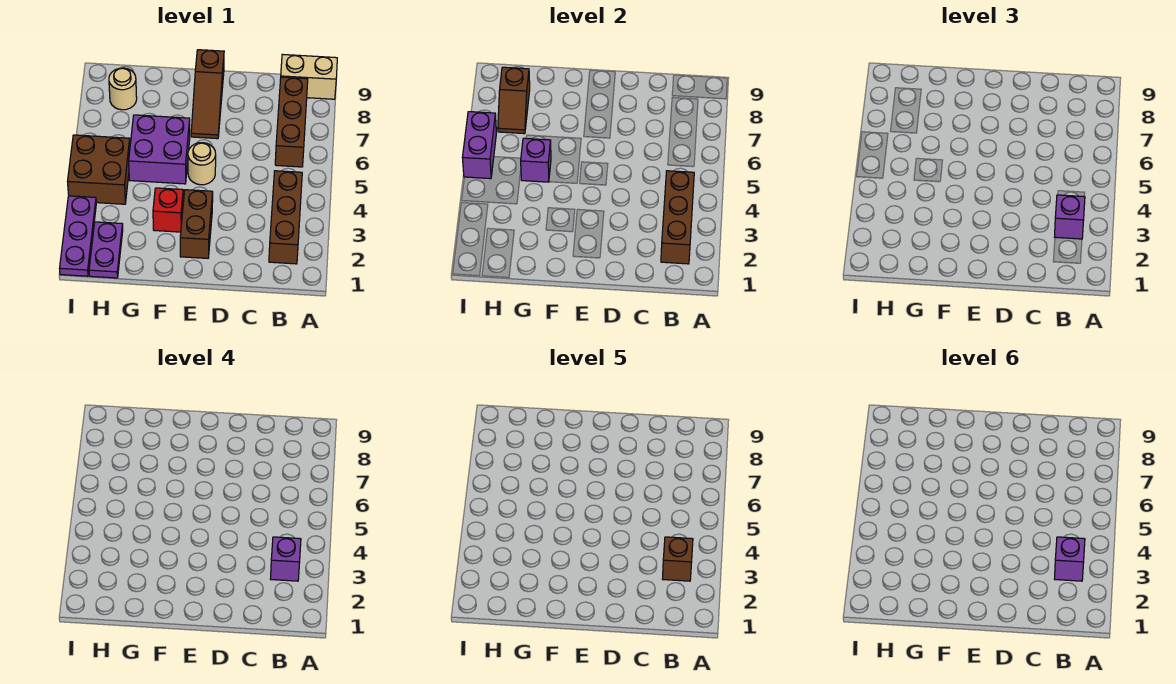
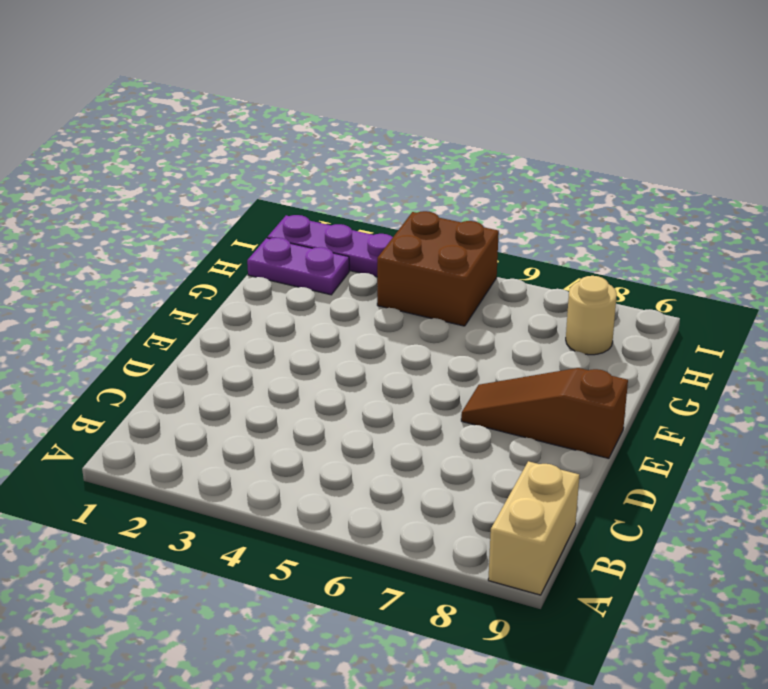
none -> brown brick B2:B4 level 1
none -> brown brick B6:B8 level 1
none -> brown brick E2:E3 level 1

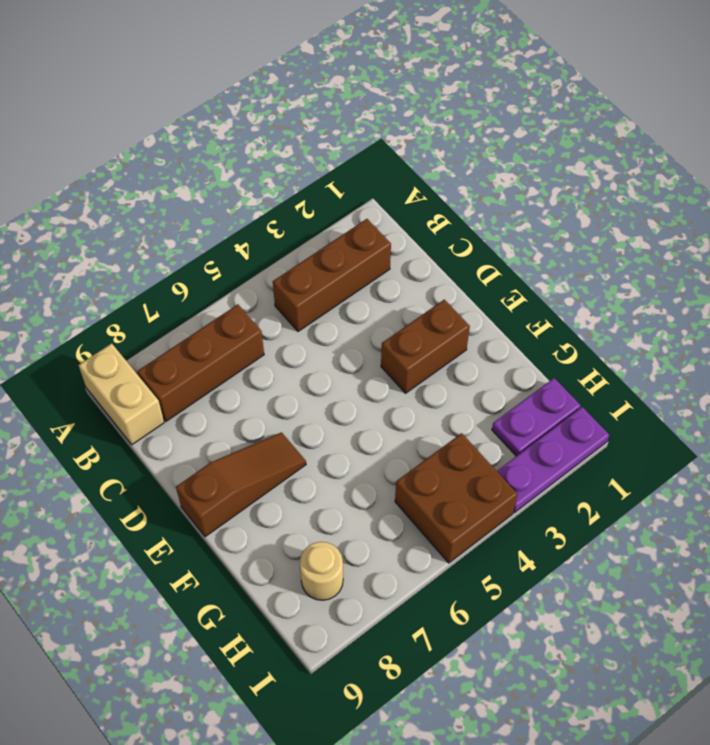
none -> tan round brick E5 level 1
none -> red brick F3 level 1
none -> purple brick F5:G6 level 1

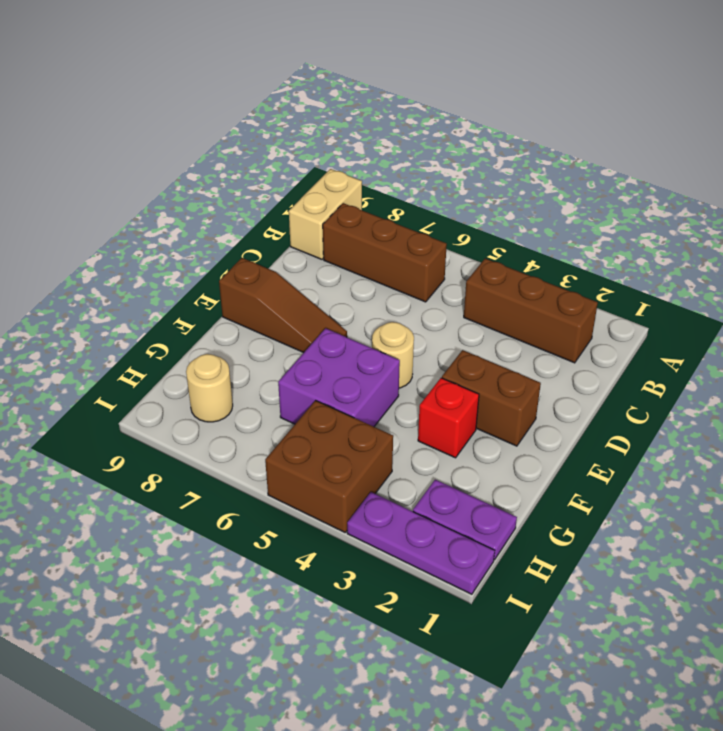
none -> brown brick B2:B4 level 2
none -> purple brick G5 level 2
none -> brown slope H7:H8 level 2 top 8

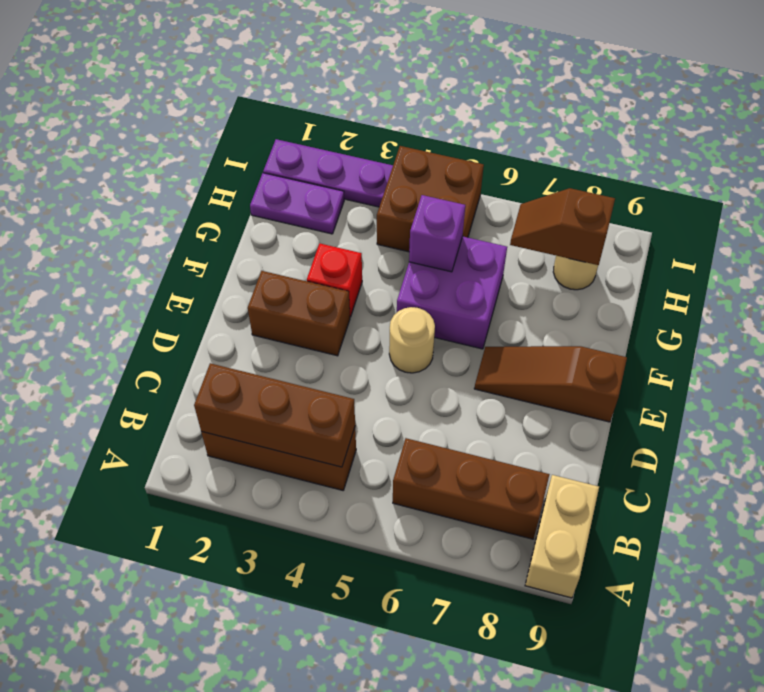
none -> purple brick I5:I6 level 2
none -> purple brick B3 level 3
none -> purple brick B3 level 4

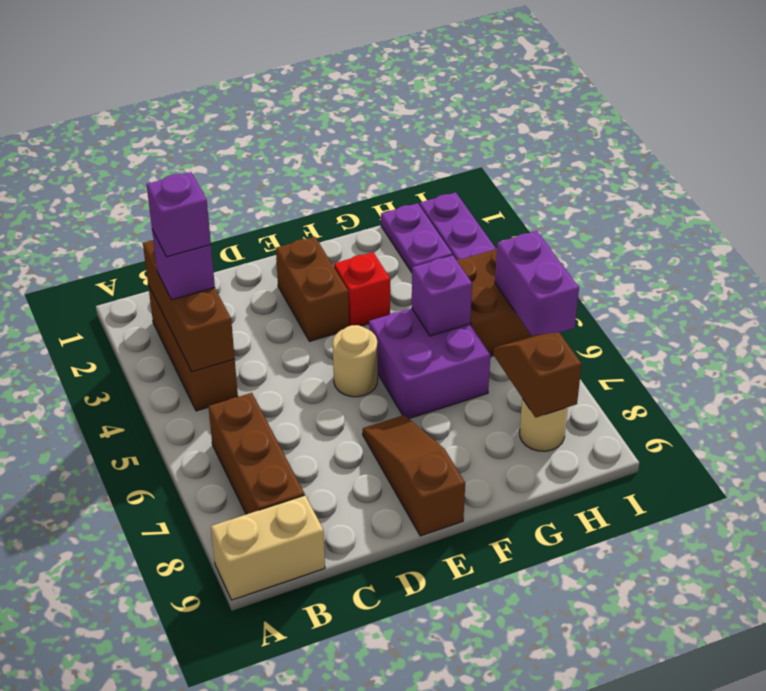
none -> brown brick B3 level 5
none -> purple brick B3 level 6

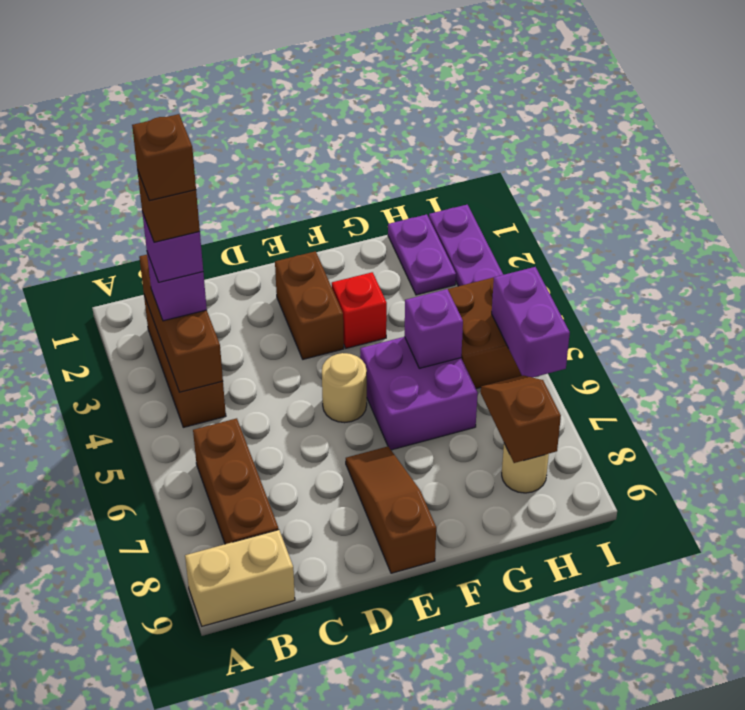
brown brick B3 level 6 -> purple brick B3 level 6

